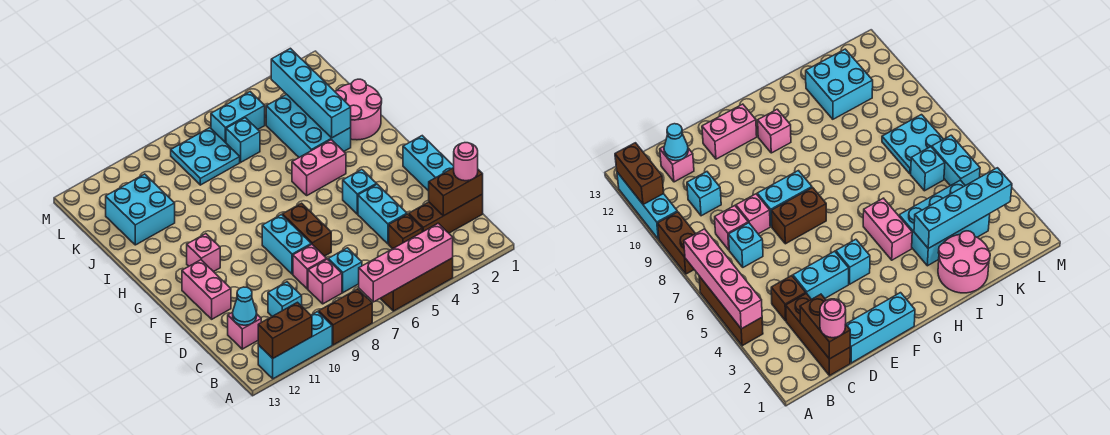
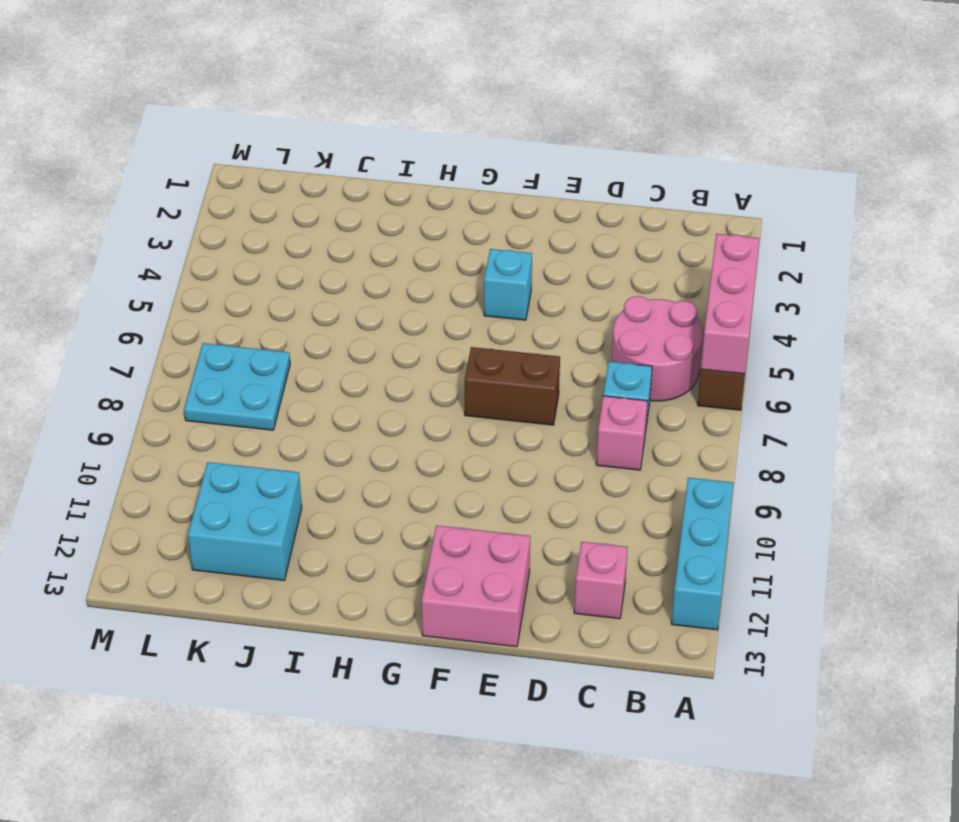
pink brick A4:A6 level 2 -> pink brick A4:A7 level 2
pink round brick B5:C6 level 1 -> pink round brick I1:J2 level 1
pink brick E12:F13 level 1 -> pink brick E12:F12 level 1
none -> brown brick A8:A9 level 1
none -> brown brick C1:C3 level 1
none -> brown brick C4 level 1
none -> cyan brick C10 level 1

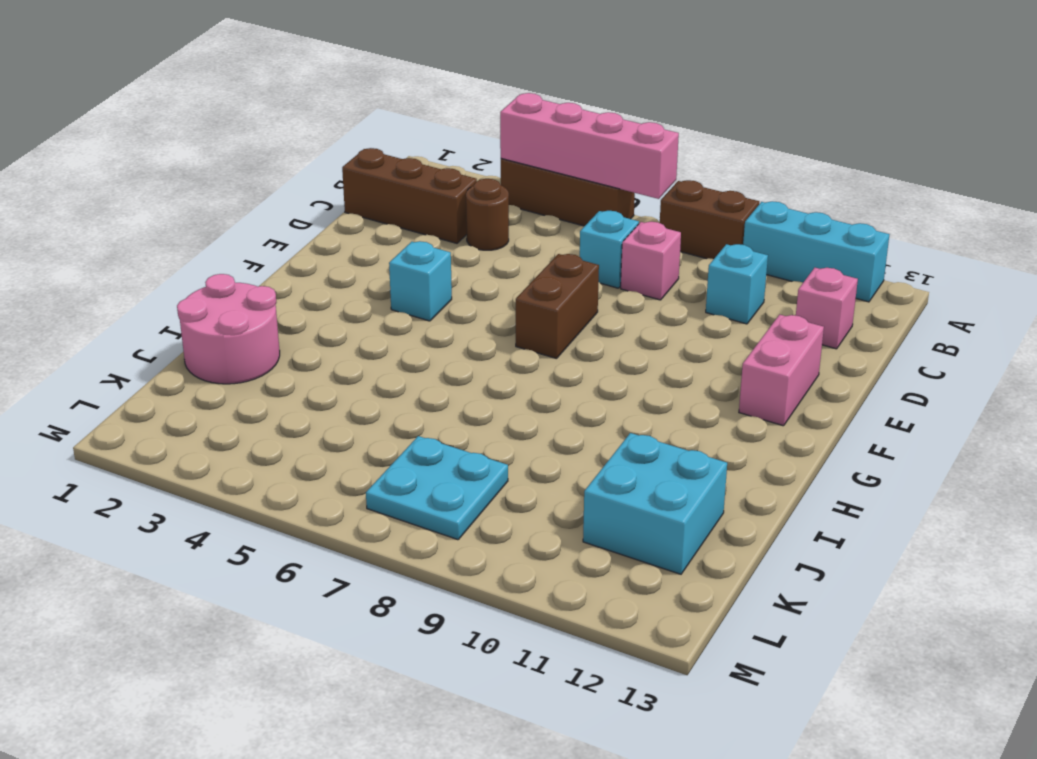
brown round brick C4 level 1 -> brown brick C4 level 1
none -> cyan brick D1:F1 level 1
none -> cyan brick D4:E4 level 1
none -> pink brick D8 level 1
none -> cyan brick E8:F8 level 1

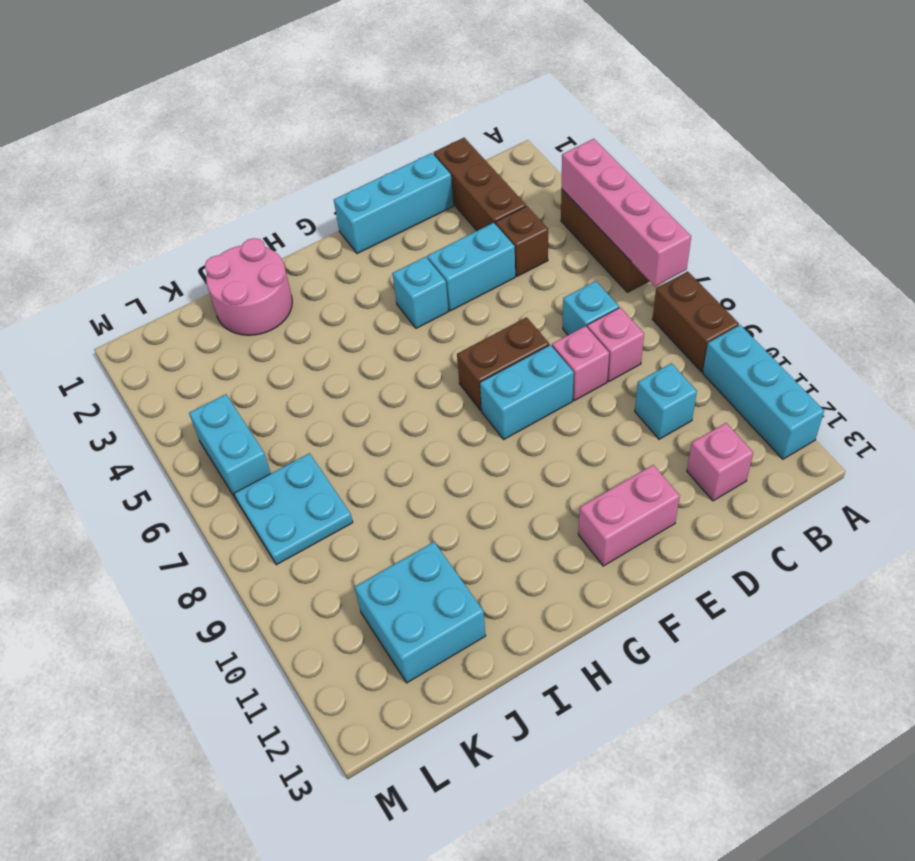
none -> pink brick G11 level 1
none -> pink brick H4:H5 level 1
none -> cyan brick I3:K4 level 1
none -> cyan brick K6 level 1

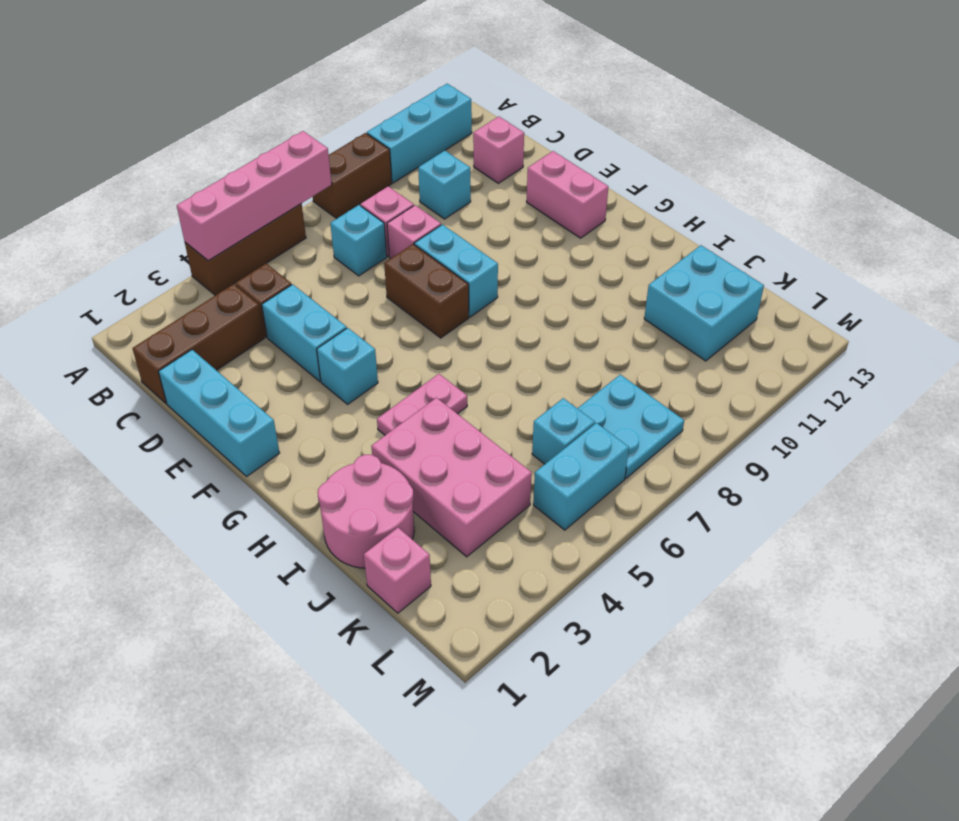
pink plate H4:H5 level 1 -> pink brick H4:H5 level 1
pink brick I3:K4 level 1 -> cyan brick I3:K4 level 1
pink brick K1 level 1 -> pink brick G11 level 1
none -> brown brick A11:A12 level 2
none -> brown brick C1:C2 level 2
none -> cyan cone C12 level 2
none -> cyan brick I3:L3 level 2

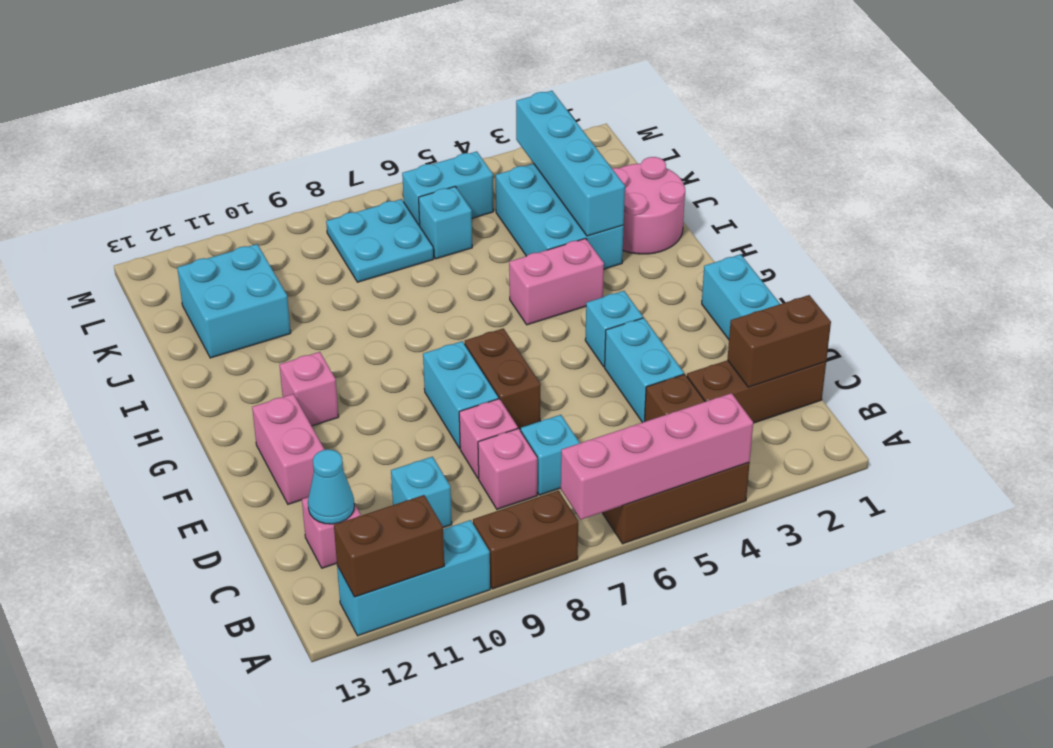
none -> pink round brick C1 level 3

